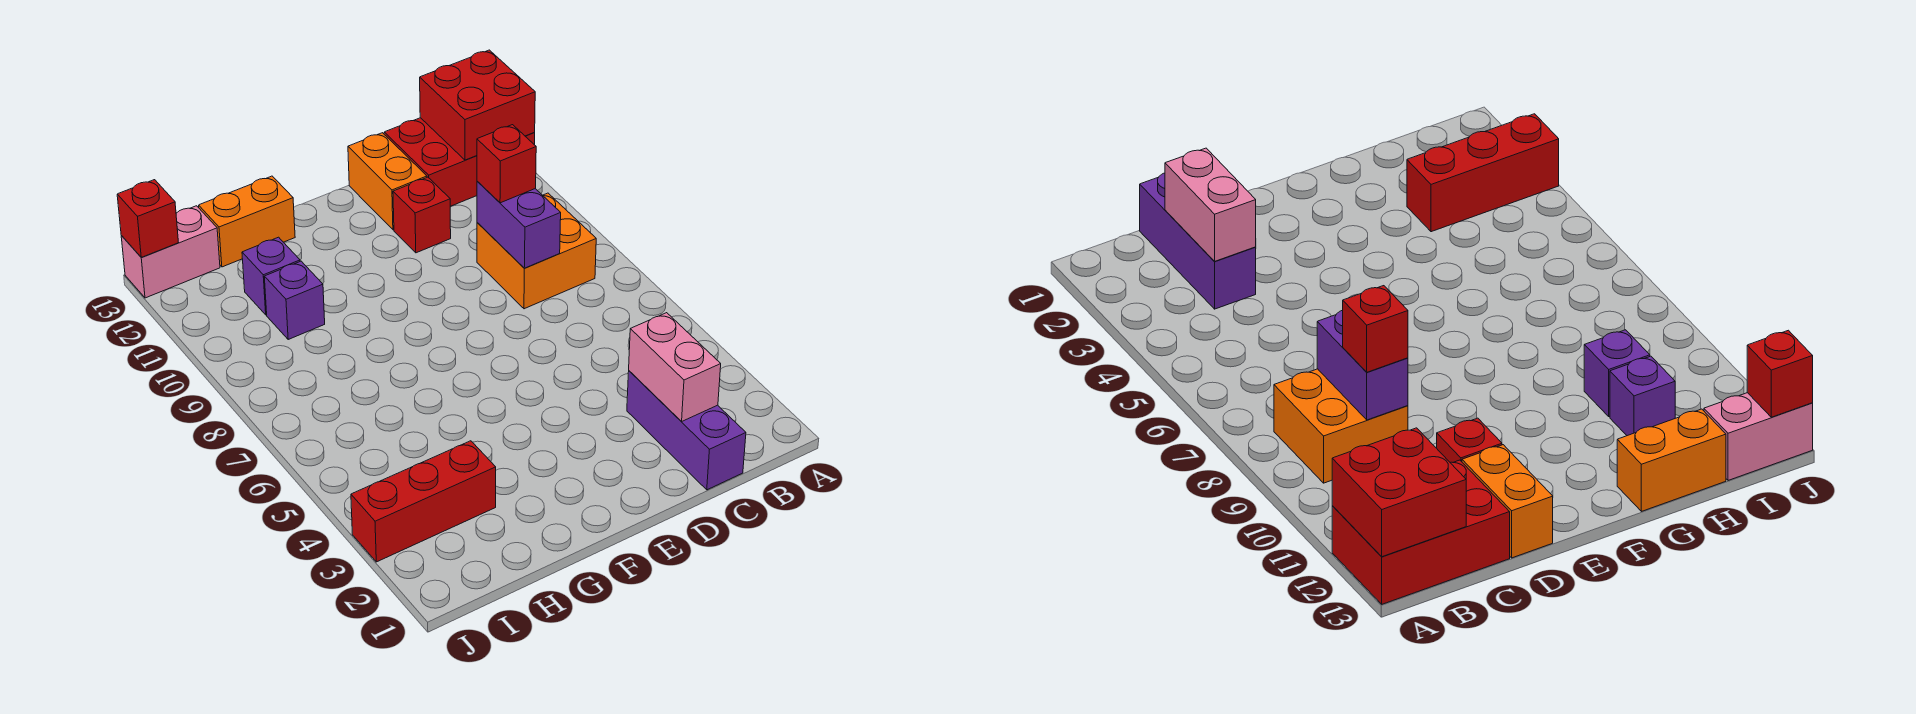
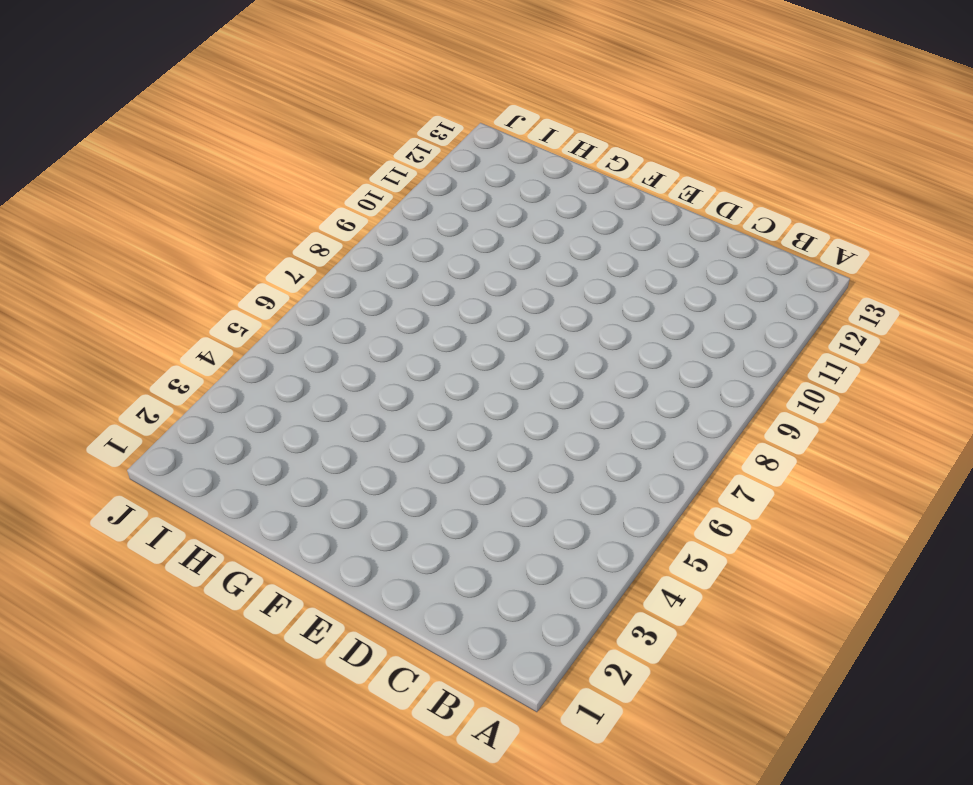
none -> red brick A12:C13 level 1
none -> orange brick B8:C9 level 1
none -> purple brick C1:C3 level 1

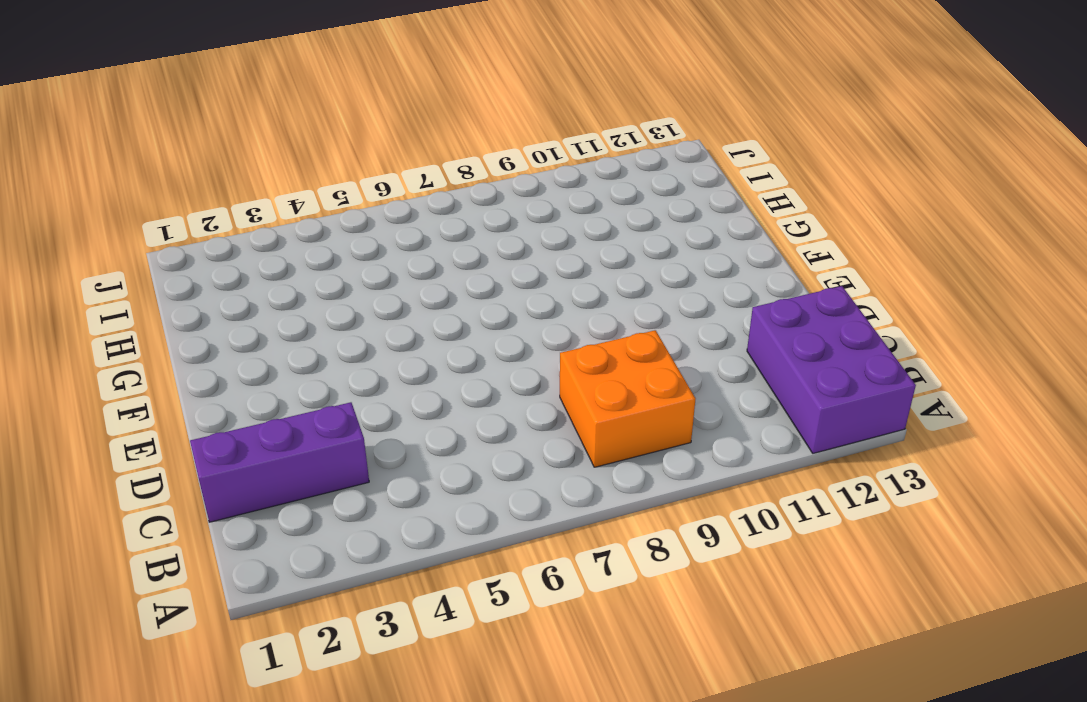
purple brick A12:C13 level 1 -> red brick A12:C13 level 1
none -> red brick D11 level 1
none -> orange brick D12:D13 level 1
none -> orange brick G13:H13 level 1

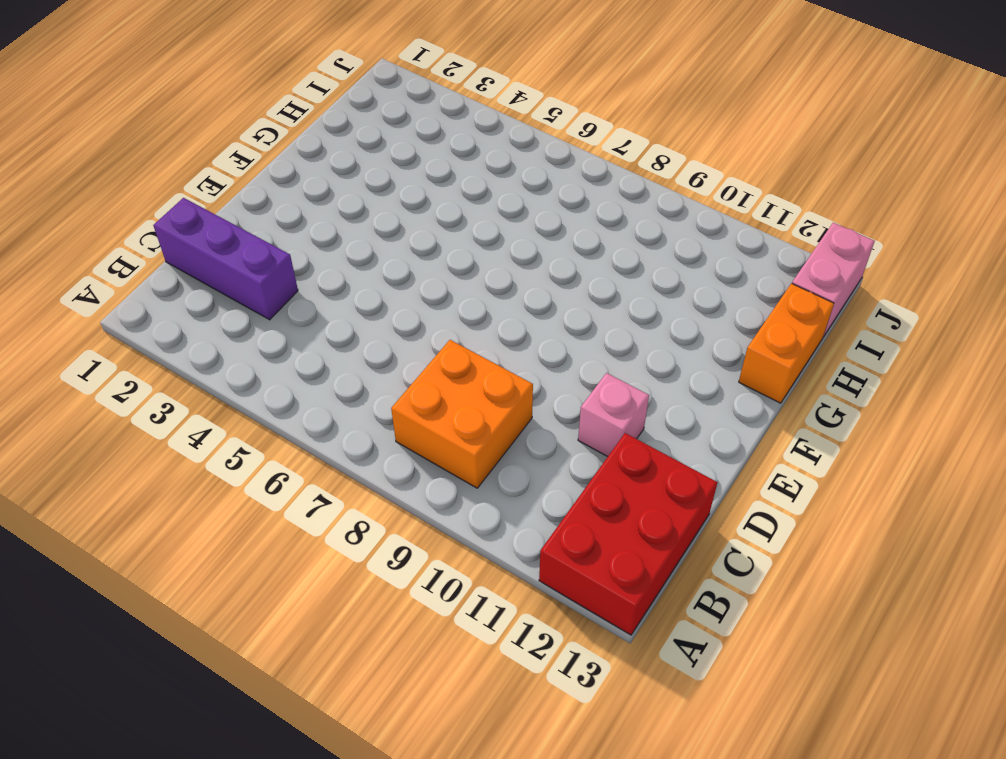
pink brick D11 level 1 -> red brick D11 level 1
none -> orange brick D12:D13 level 1
none -> red brick H3:J3 level 1
none -> purple brick H10 level 1

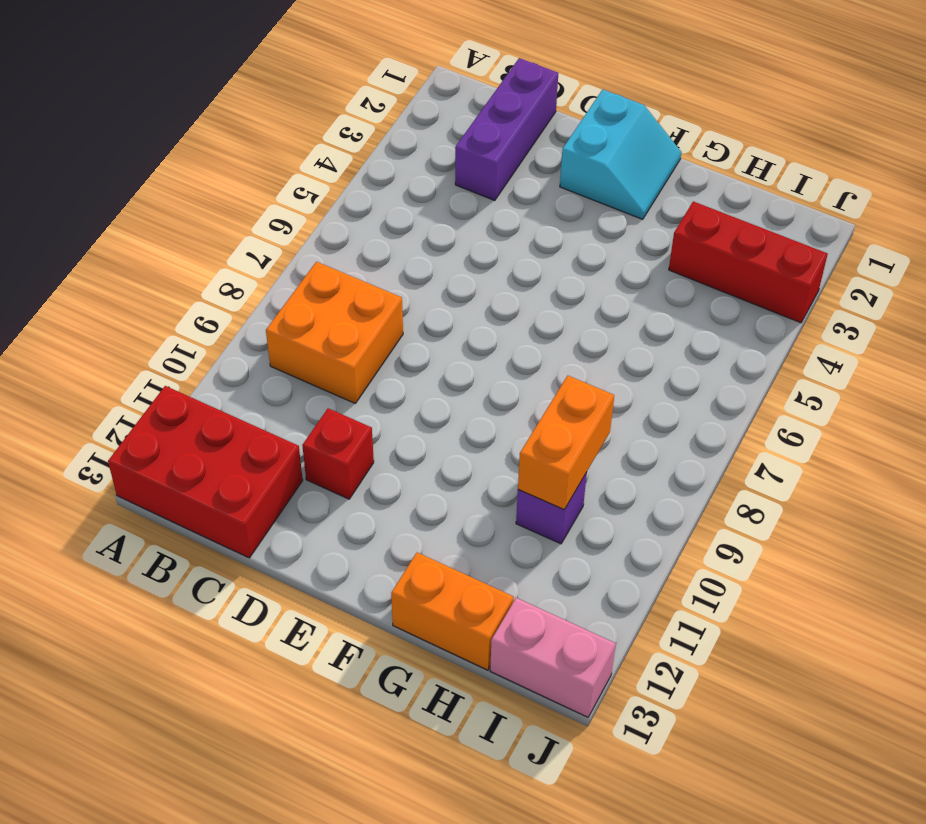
cyan slope E1:F2 level 1 top E -> none
orange brick H9:H10 level 2 -> orange brick D12:D13 level 1
none -> purple brick H11 level 1
none -> red brick A12:B13 level 2
none -> pink brick C2:C3 level 2

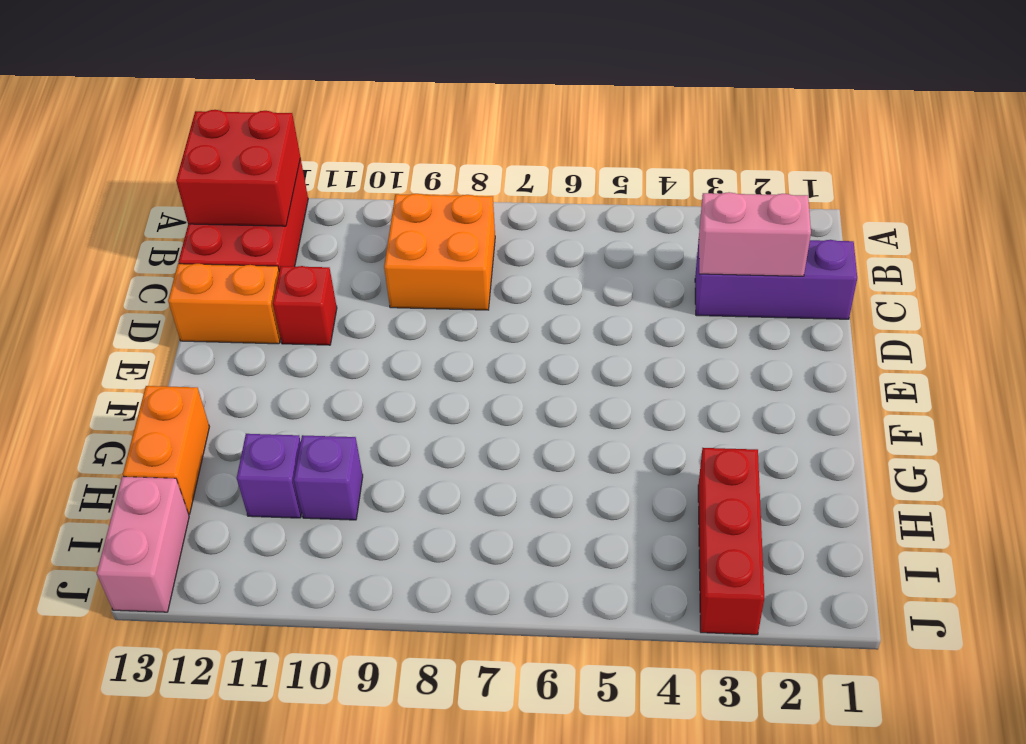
none -> purple brick C8:C9 level 2
none -> red brick J13 level 2
none -> red brick C9 level 3

